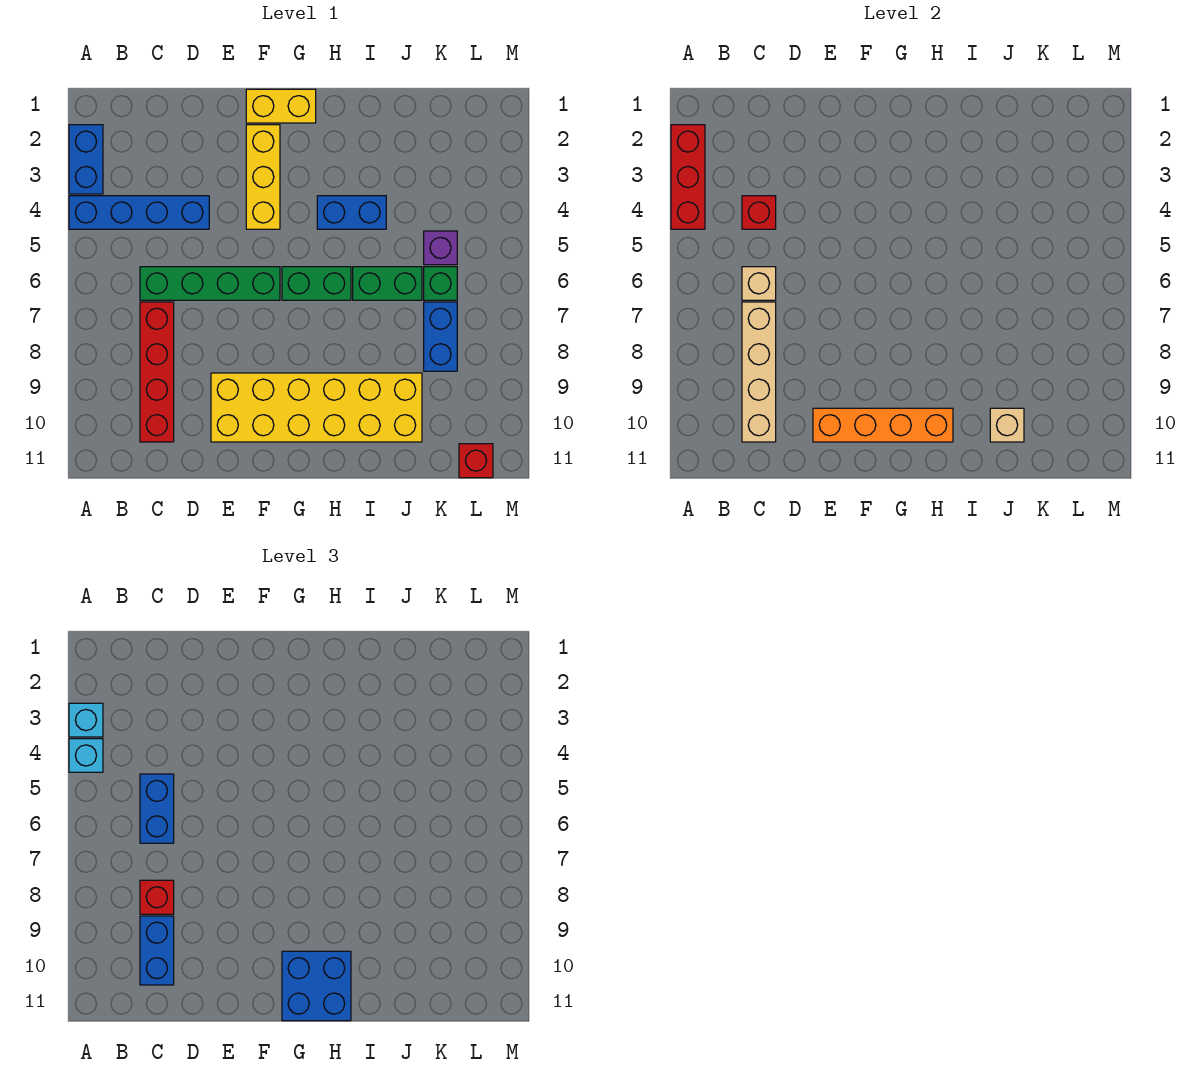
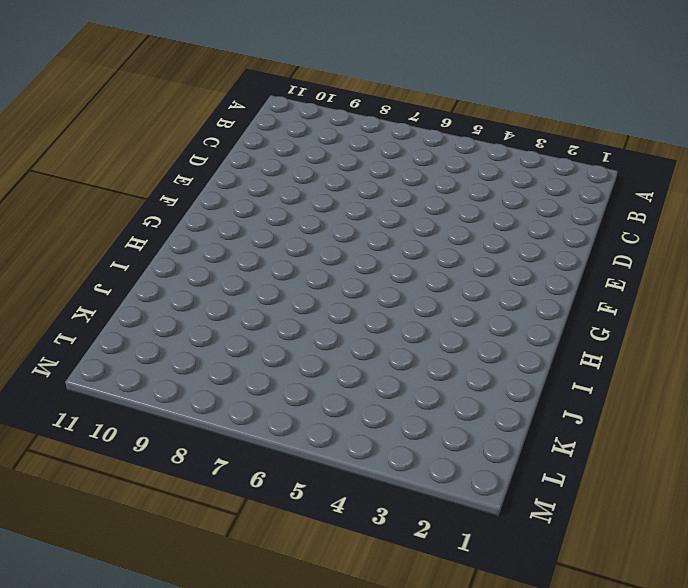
none -> blue brick A2:A3 level 1
none -> blue brick A4:D4 level 1
none -> green brick C6:F6 level 1

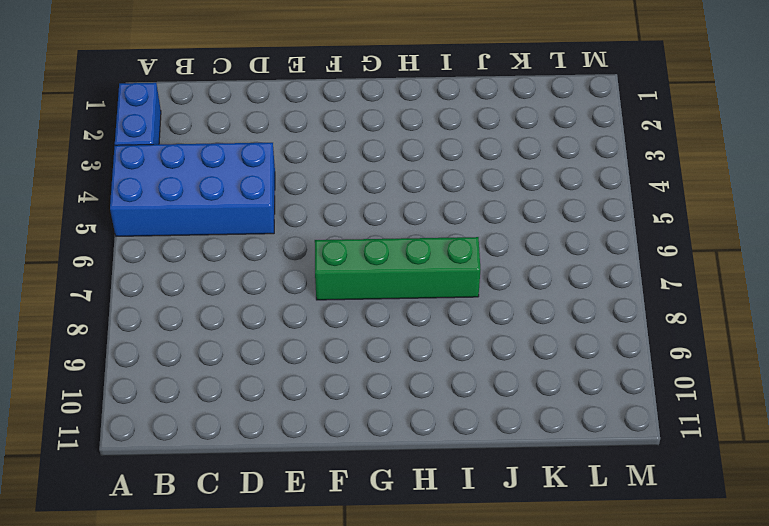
blue brick A4:D5 level 1 -> blue brick A4:D4 level 1
green brick F7:I7 level 1 -> green brick C6:F6 level 1
none -> red brick C7:C10 level 1
none -> yellow brick E9:J10 level 1
none -> yellow brick F1:G1 level 1

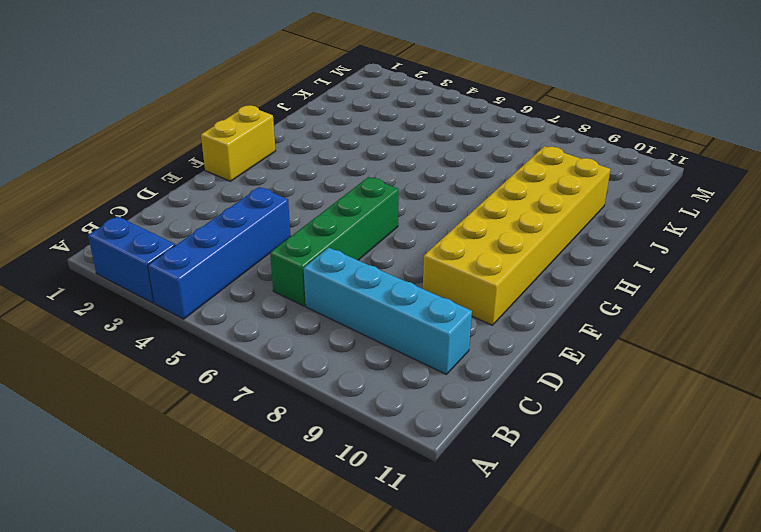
cyan brick C7:C10 level 1 -> red brick C7:C10 level 1
none -> yellow brick F2:F4 level 1
none -> green brick G6:H6 level 1
none -> blue brick H4:I4 level 1

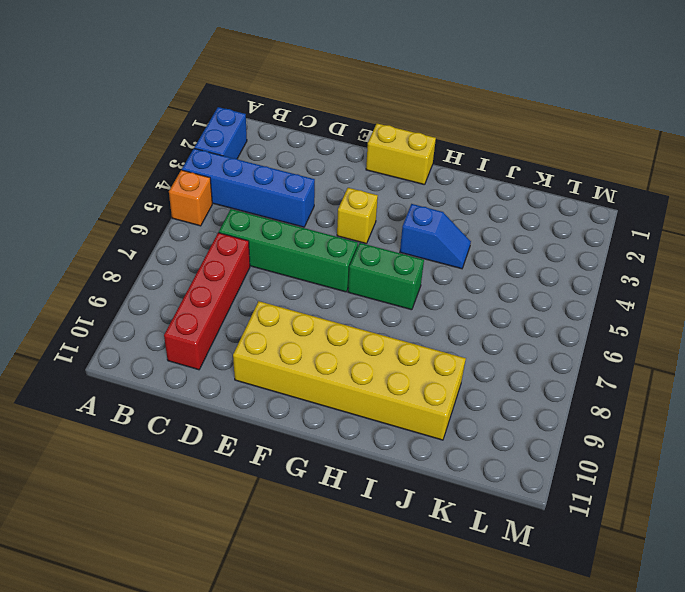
orange brick A5 level 1 -> none
yellow brick F4 level 1 -> yellow brick F2:F4 level 1
blue slope H4:I4 level 1 top H -> blue brick H4:I4 level 1
none -> green brick I6:J6 level 1
none -> purple brick K5 level 1
none -> green brick K6 level 1

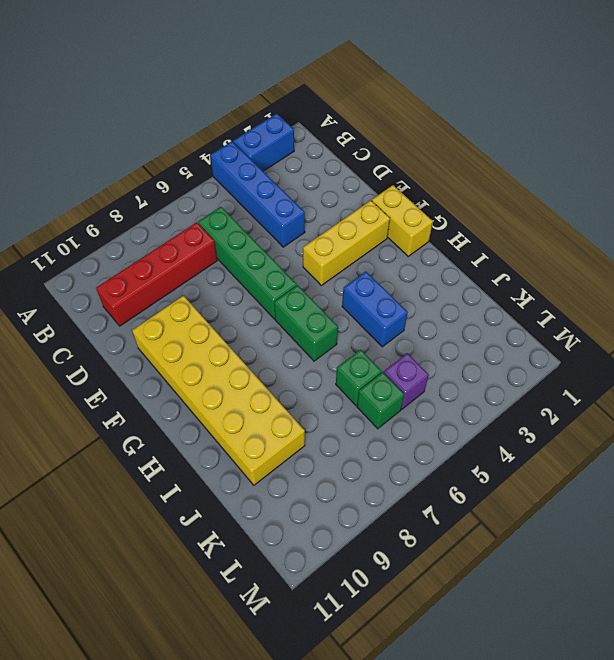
green brick J6 level 1 -> green brick I6:J6 level 1
none -> blue brick K7:K8 level 1
none -> red brick L11 level 1
none -> red brick A2:A4 level 2

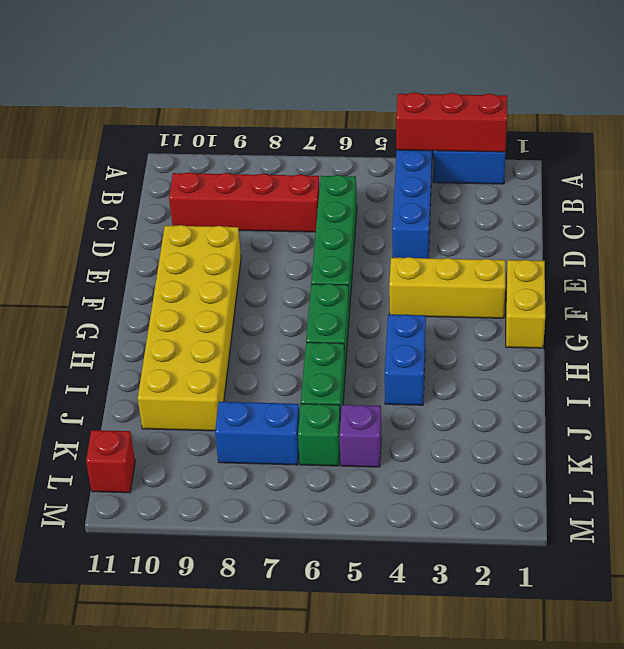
none -> red brick C4 level 2
none -> tan brick C6 level 2
none -> tan brick C7:C10 level 2

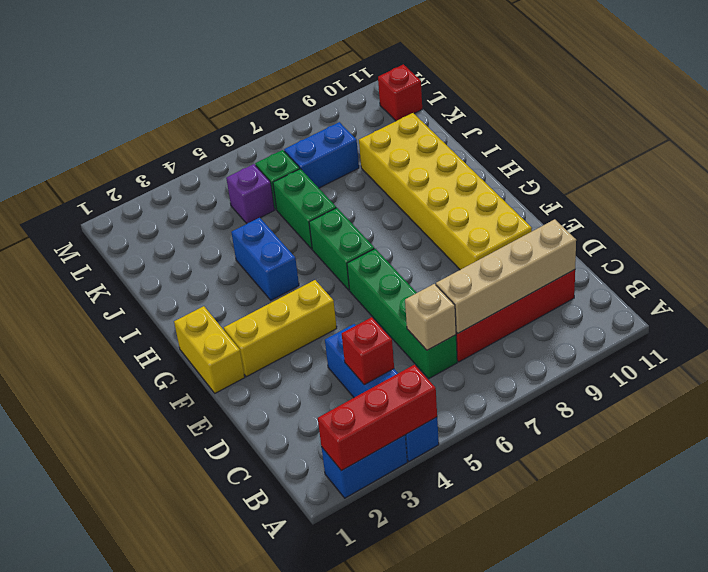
none -> orange brick E10:H10 level 2
none -> tan brick J10 level 2
none -> cyan brick A3 level 3

